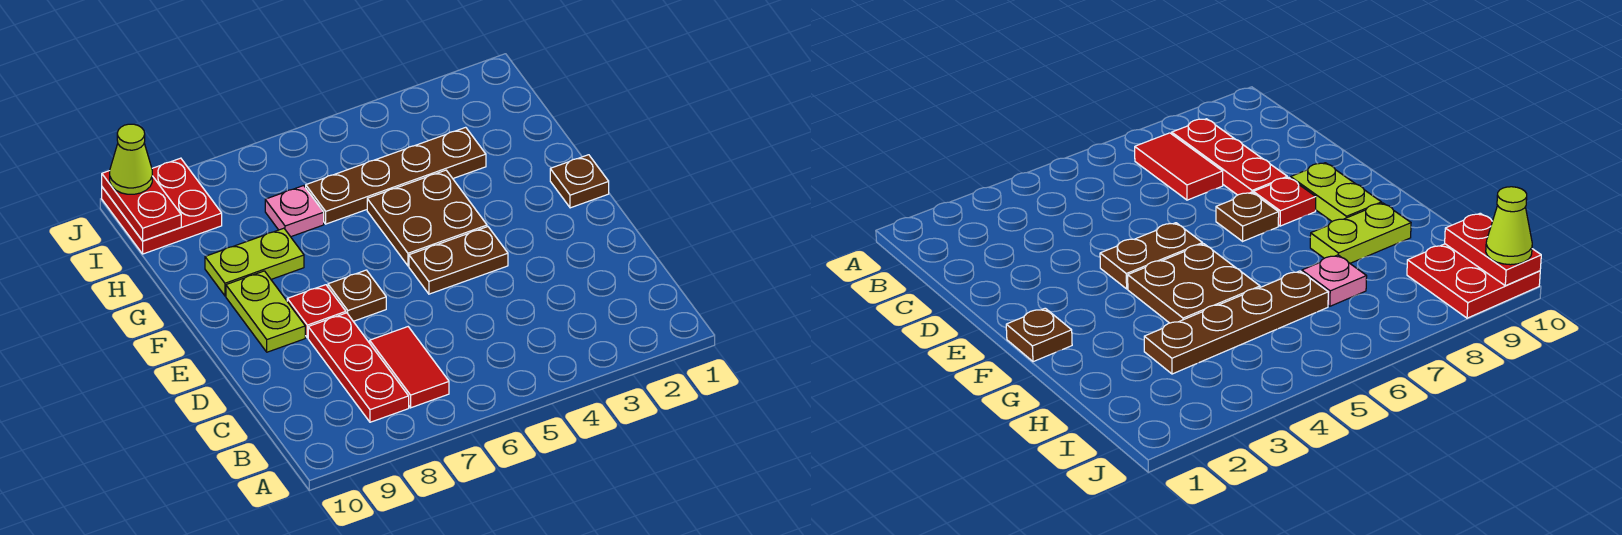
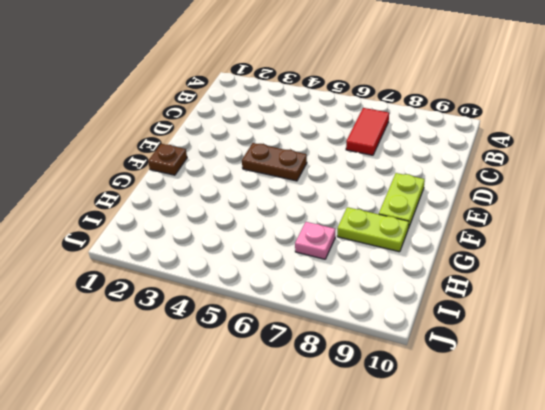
none -> red plate B8:D8 level 1
none -> brown plate E7 level 1
none -> red plate E8 level 1

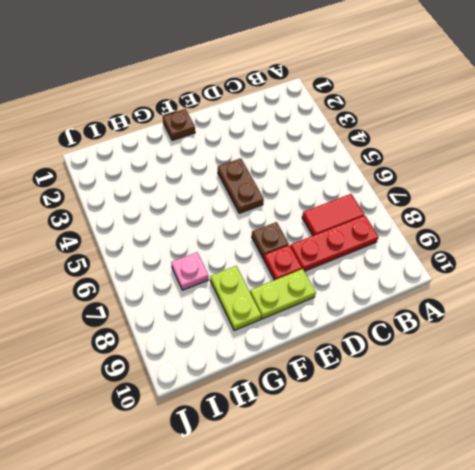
none -> brown plate F4:G5 level 1
none -> brown plate H3:H6 level 1
none -> red plate I9:J10 level 1

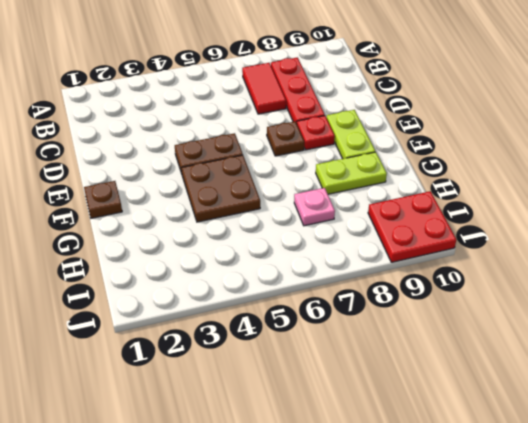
none -> brown plate H3:H6 level 1
none -> red plate I10:J10 level 2
none -> lime cone J10 level 3

